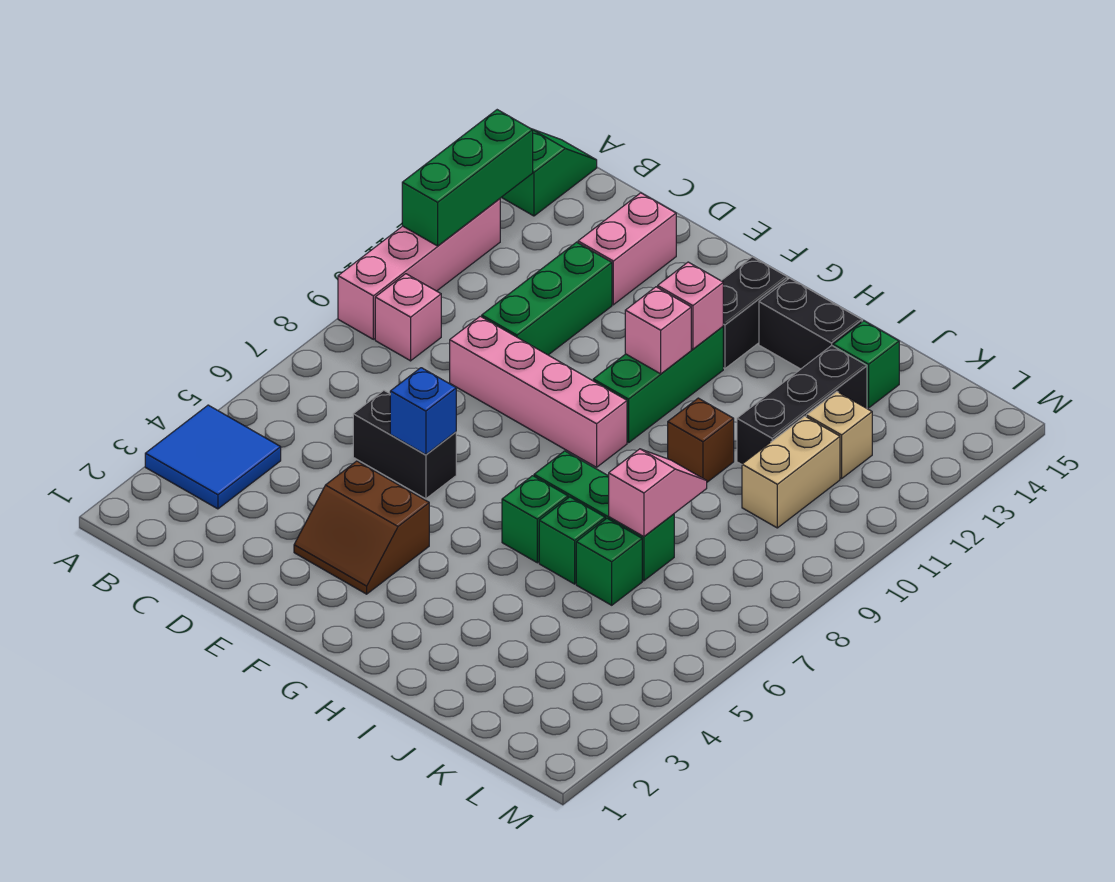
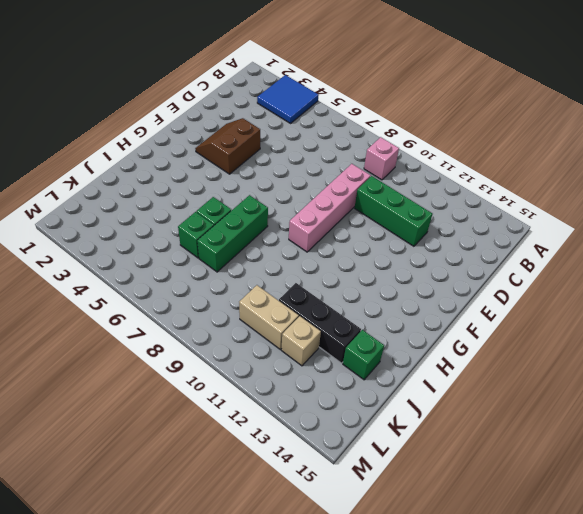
none -> pink brick A9:A12 level 1
none -> green slope A14:A15 level 1 top 14
none -> black brick D6:E6 level 1

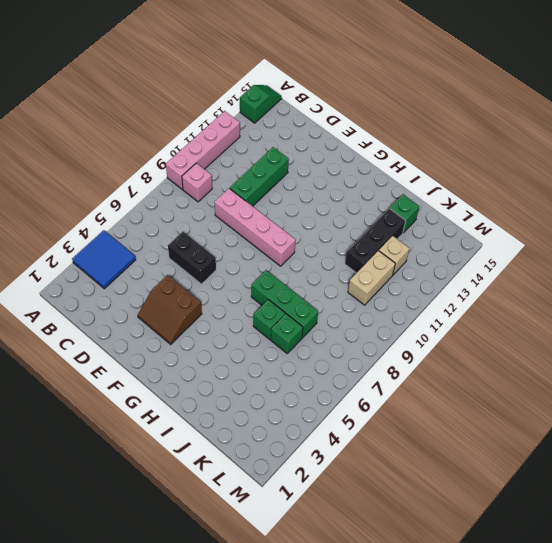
none -> pink brick D13:D14 level 1
none -> green brick G10:G12 level 1
none -> black brick G13:G14 level 1

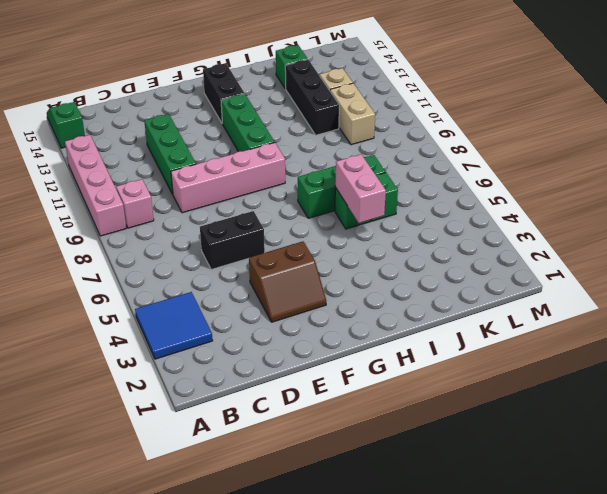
pink brick I5:I6 level 2 -> pink brick D13:D14 level 1
none -> green brick H6 level 1
none -> black brick H14:I14 level 1
none -> brown brick I10 level 1

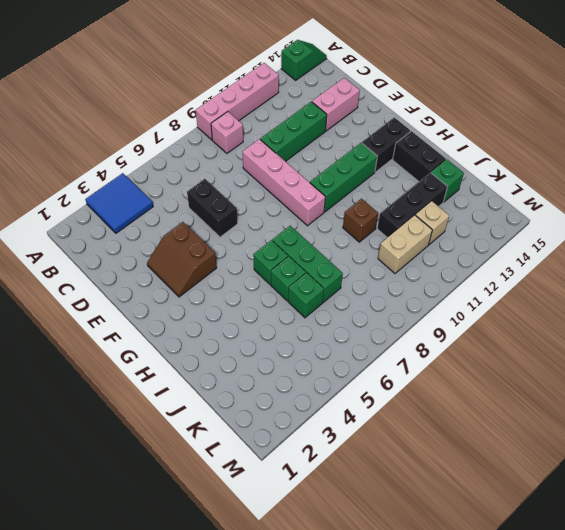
none -> green brick A11:A13 level 2
none -> blue brick E6 level 2
none -> pink brick G11 level 2

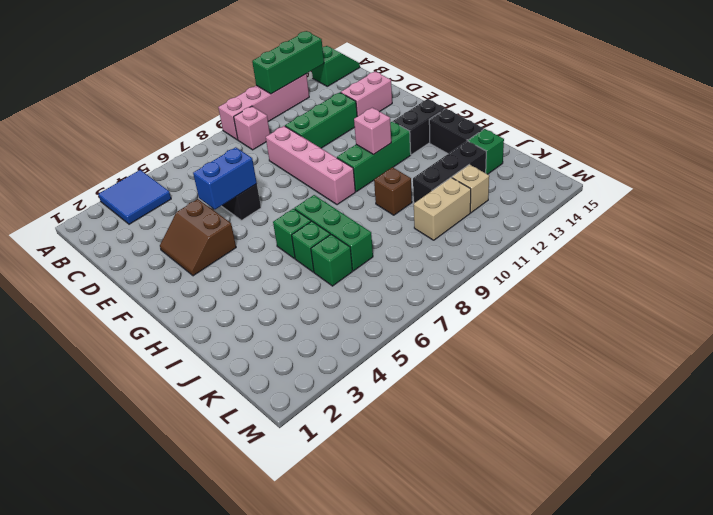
blue brick E5:E6 level 2 -> blue brick E6 level 2
none -> pink brick G12 level 2
none -> pink slope J7:J8 level 2 top 7

